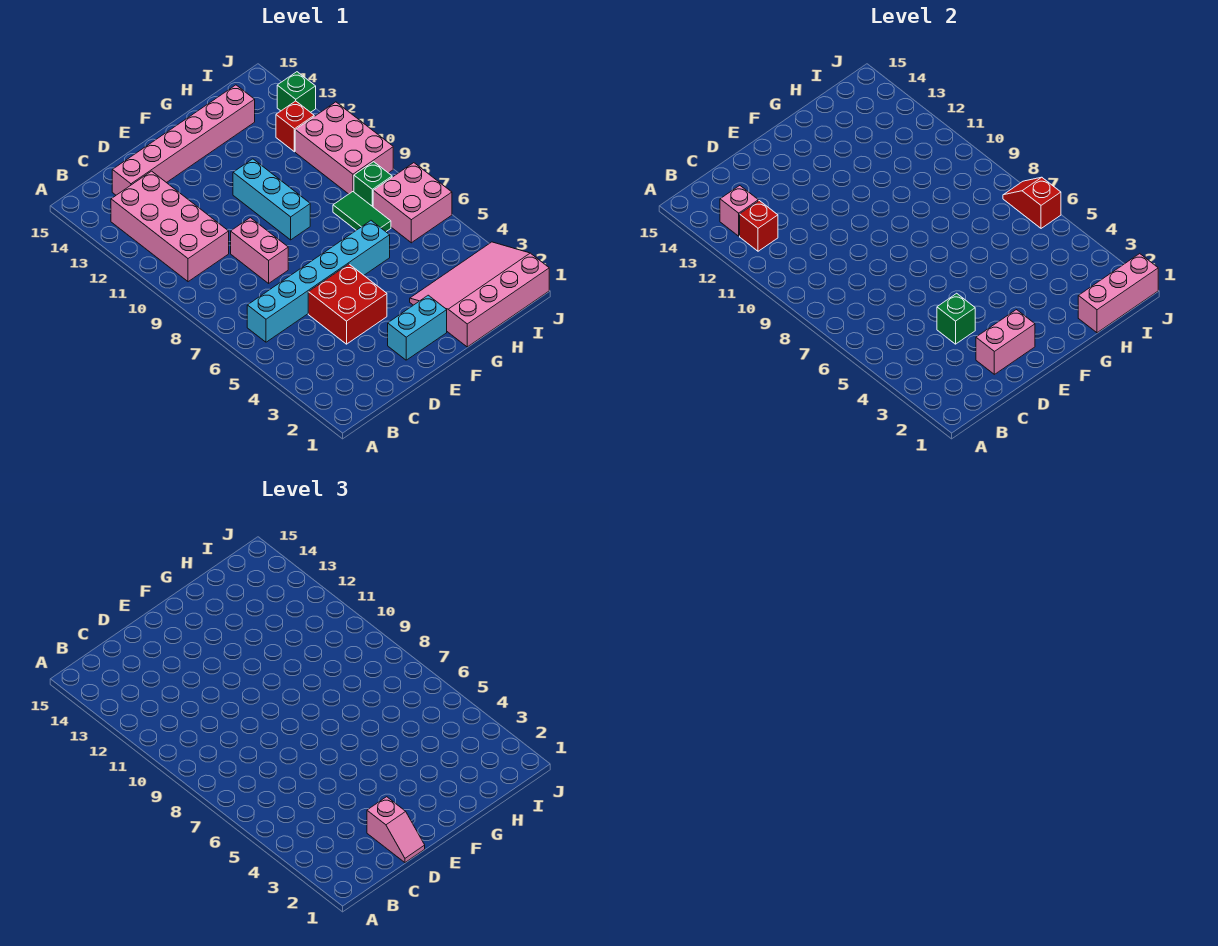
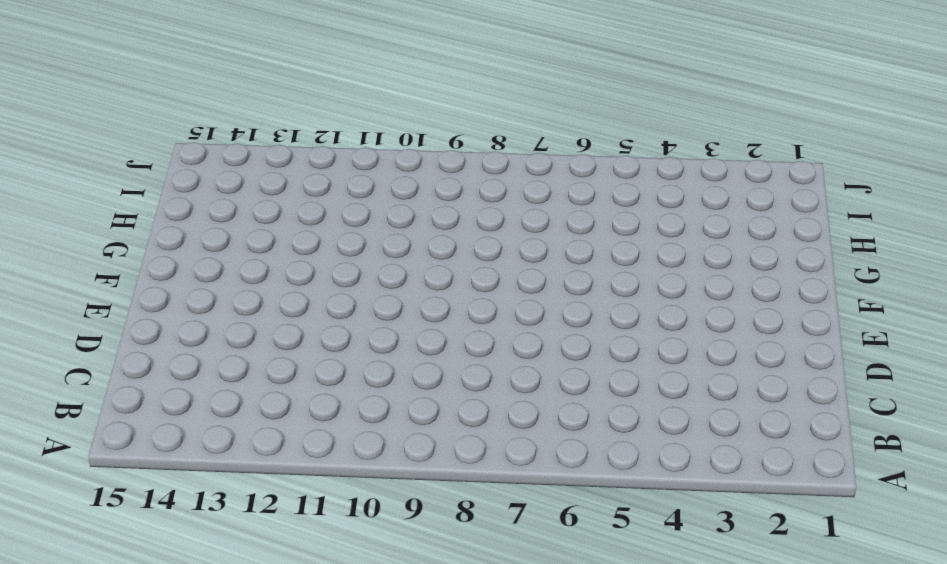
none -> cyan brick B6:G6 level 1
none -> pink brick B10:C13 level 1
none -> pink brick C14:H14 level 1

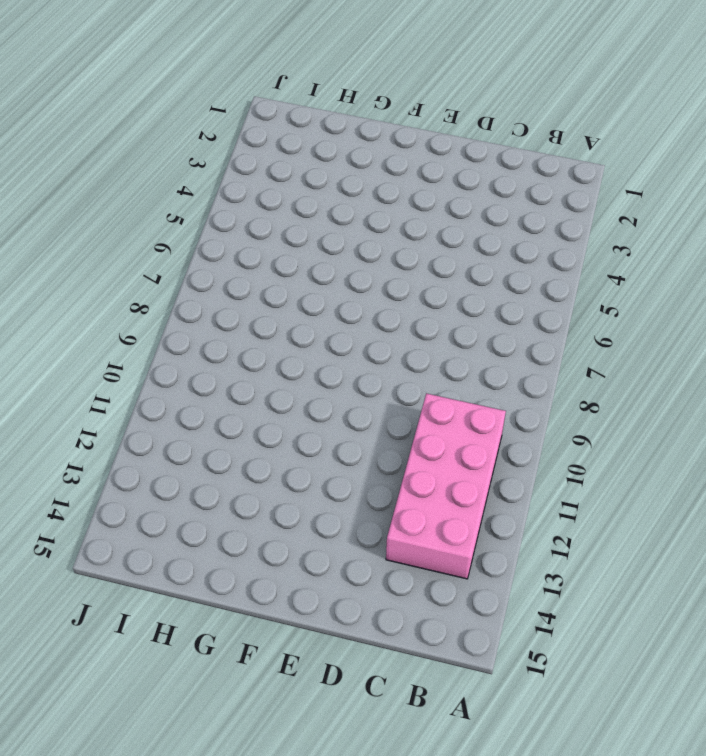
none -> cyan brick B6:G6 level 1
none -> pink brick C14:H14 level 1
none -> red brick D4:E5 level 1

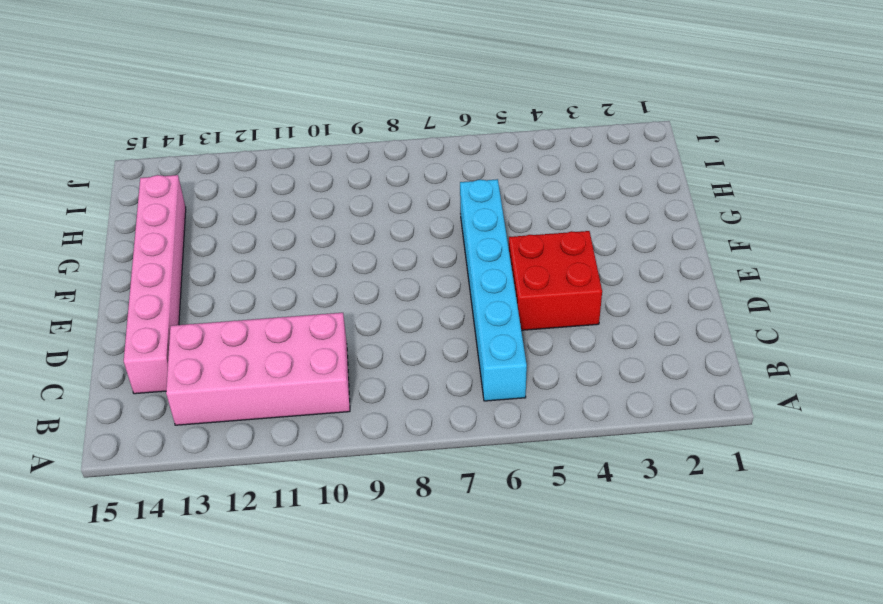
none -> pink brick D8:D9 level 1
none -> cyan brick E2:F2 level 1
none -> cyan brick F9:F11 level 1

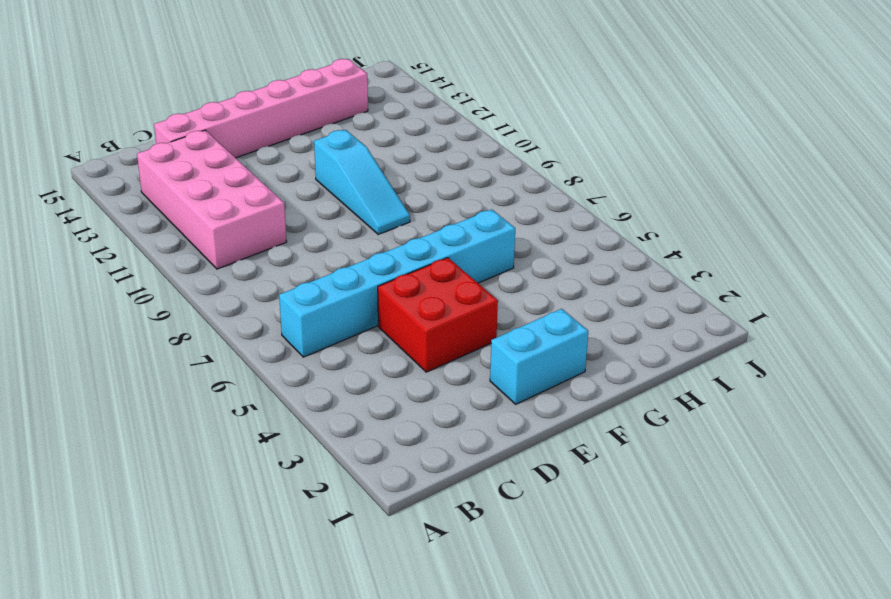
cyan slope F9:F11 level 1 top 11 -> cyan brick F9:F11 level 1
none -> pink brick D8:D9 level 1
none -> pink slope G1:J3 level 1 top 1
none -> green tile H7:H8 level 1

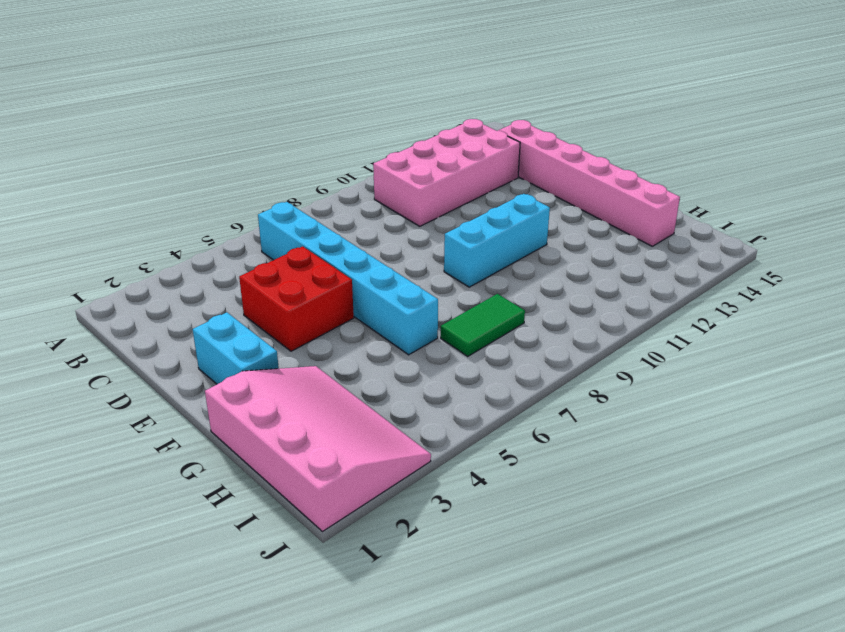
none -> pink brick D8:D9 level 1
none -> pink brick I6:J7 level 1
none -> green brick I8 level 1

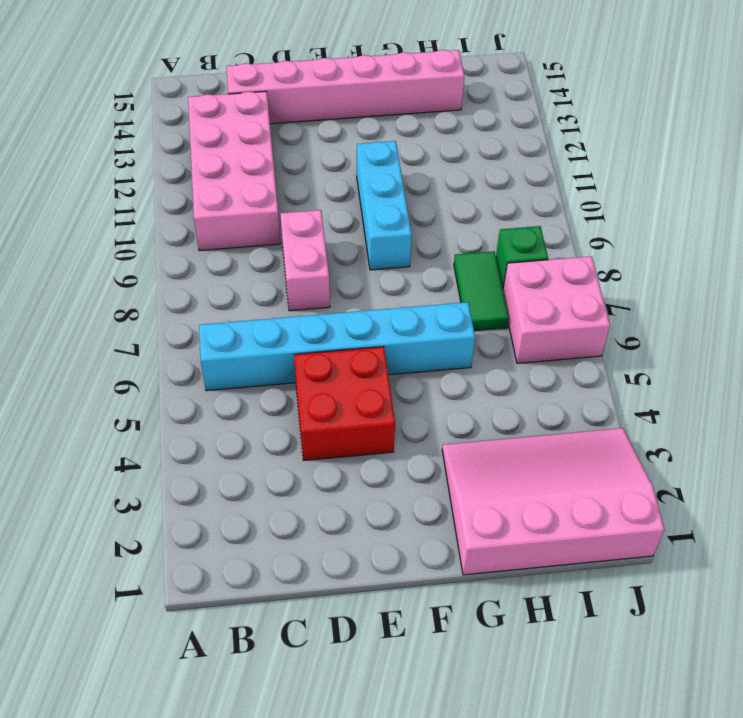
none -> cyan brick E2:F2 level 1
none -> pink brick I9:J11 level 1
none -> red brick I12 level 1

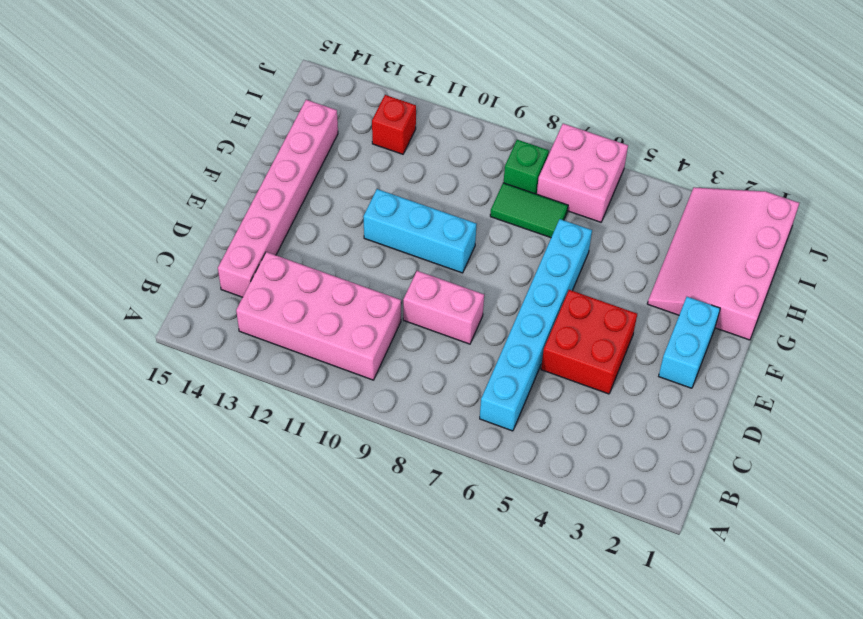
none -> pink brick I9:J11 level 1
none -> green brick J13 level 1
none -> red brick B12 level 2

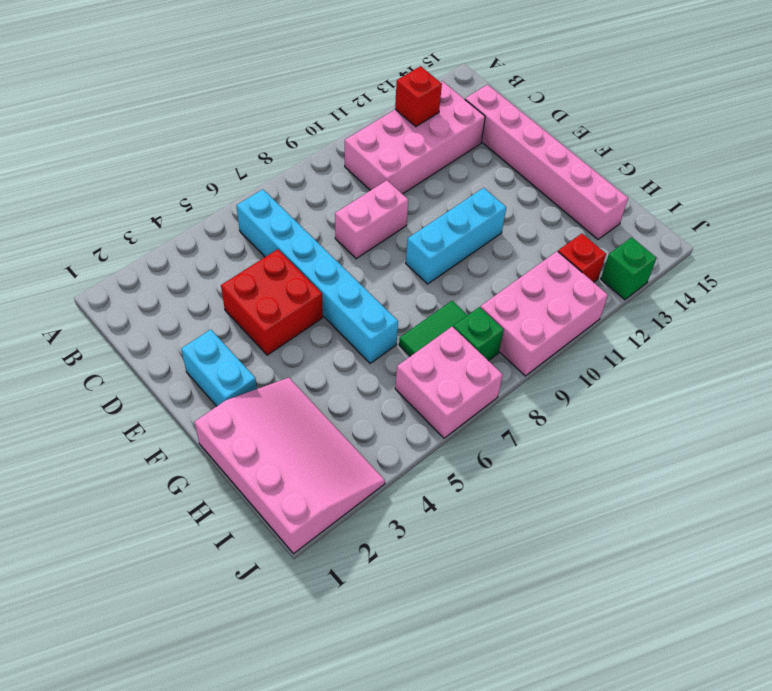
none -> pink brick B13 level 2
none -> pink brick D2:E2 level 2
none -> green brick D4 level 2

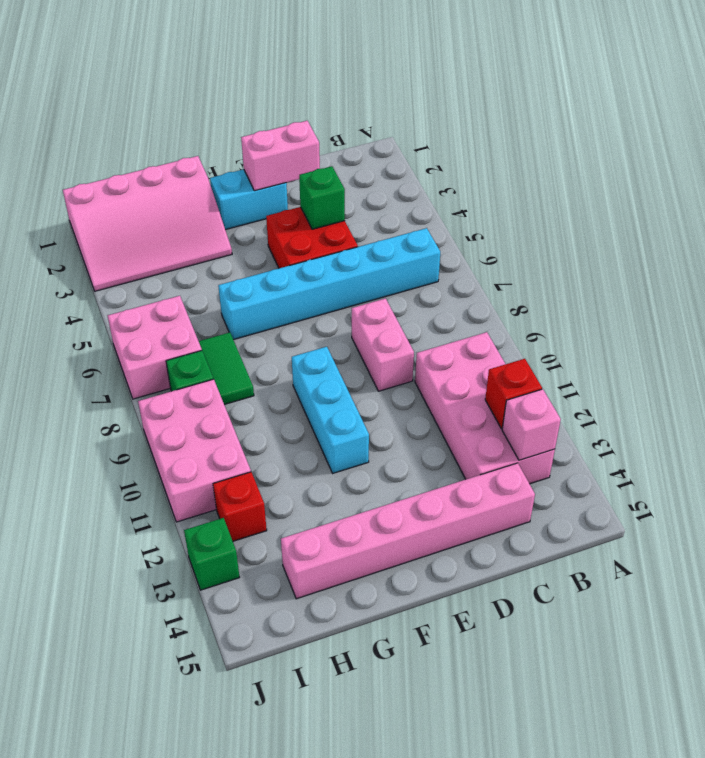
none -> pink brick H1:J1 level 2
none -> red slope J6:J7 level 2 top 6
none -> pink slope D1:D2 level 3 top 2

